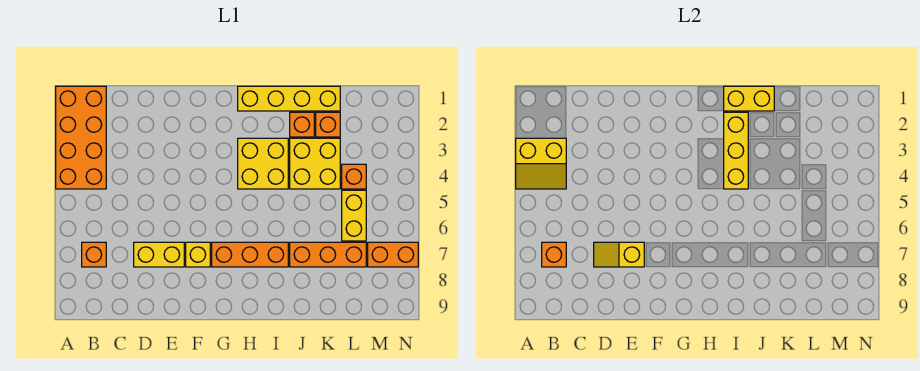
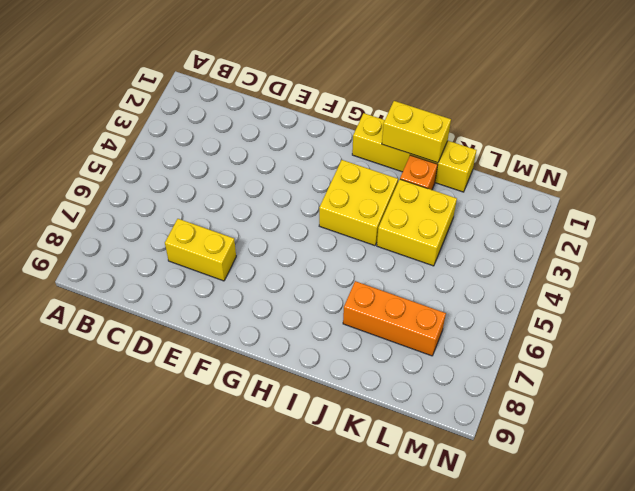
none -> orange brick A1:B4 level 1
none -> orange brick B7 level 1
none -> yellow brick F7 level 1

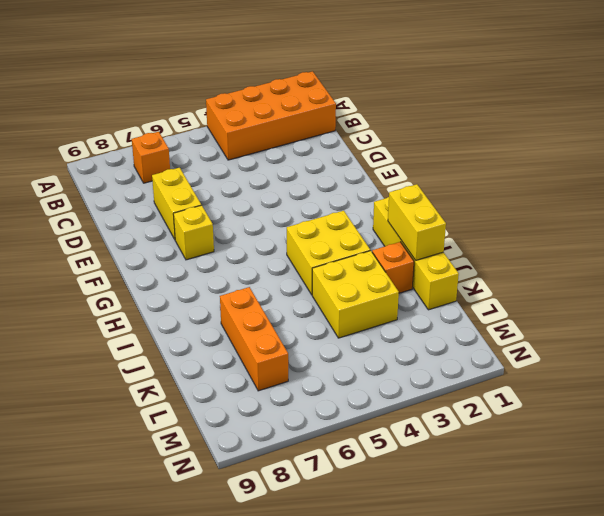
none -> orange brick G7:I7 level 1
none -> orange brick K2 level 1
none -> orange brick L4 level 1

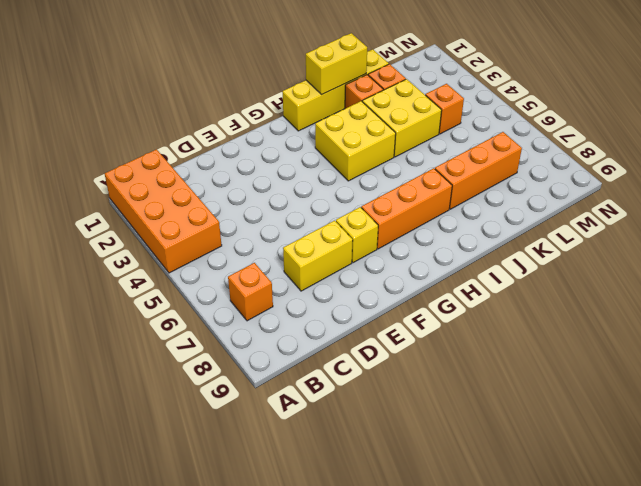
none -> yellow brick L5:L6 level 1
none -> orange brick M7:N7 level 1
none -> yellow slope A3:B4 level 2 top 3

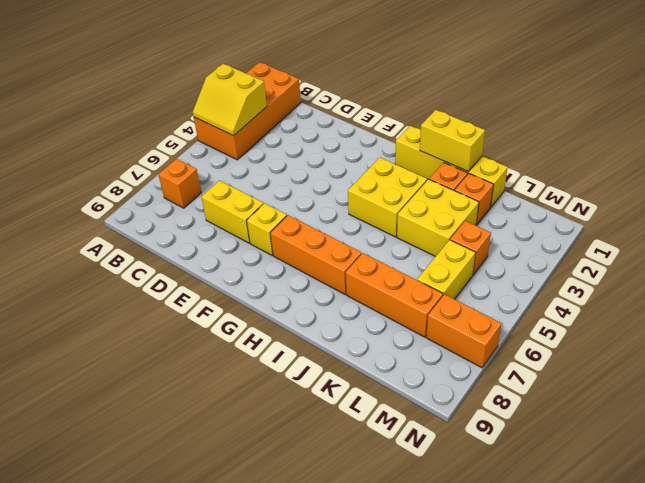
none -> orange brick B7 level 2
none -> yellow slope D7:E7 level 2 top E
none -> yellow brick I2:I4 level 2

